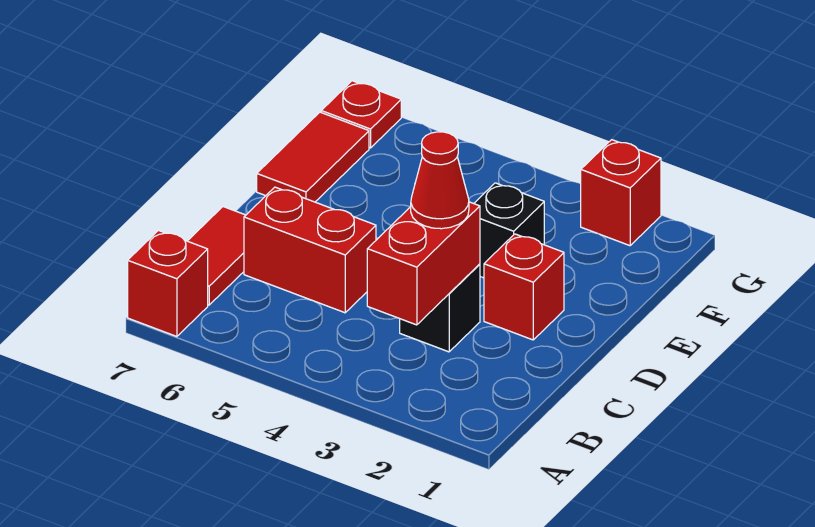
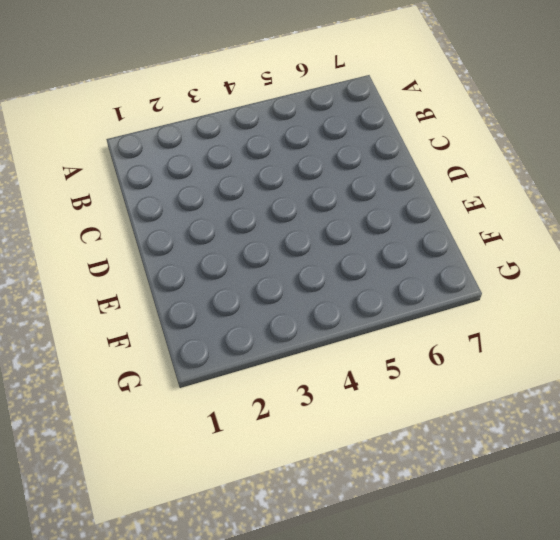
none -> red brick A7 level 1
none -> red tile B7:C7 level 1

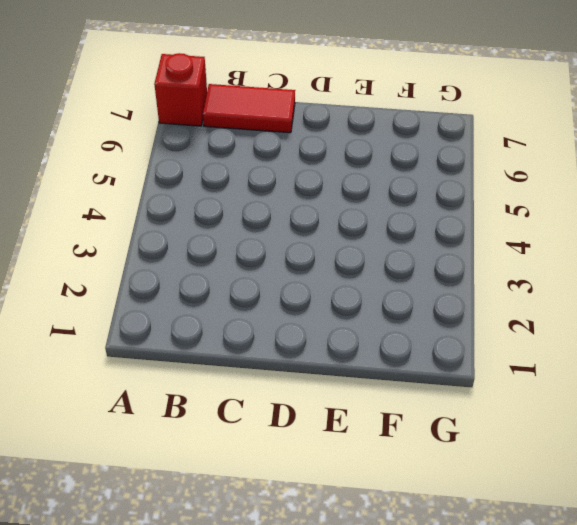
none -> black brick C3 level 1
none -> red brick C5:C6 level 1

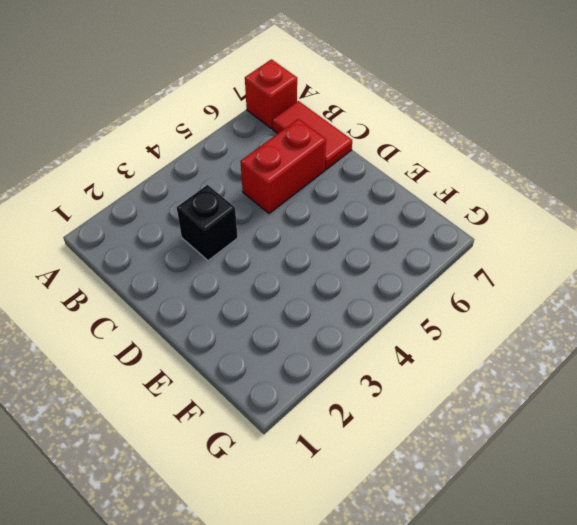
none -> red brick D2 level 1
none -> black brick E3 level 1

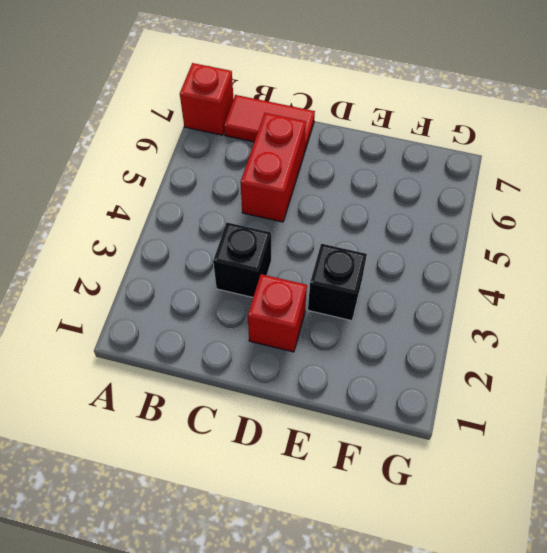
none -> red tile E7:F7 level 1
none -> red brick G2 level 1

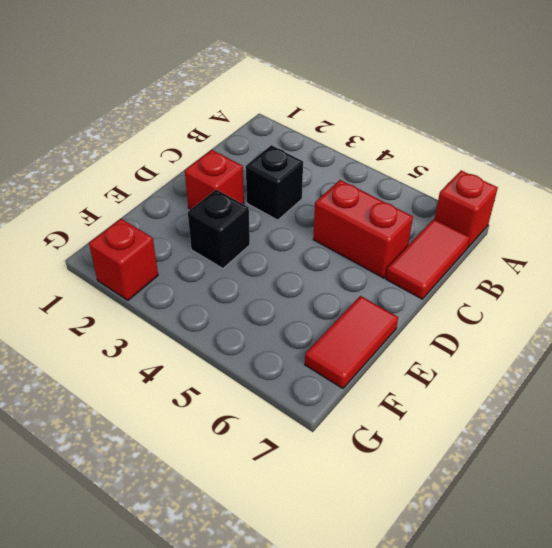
none -> red plate G7 level 1
none -> red brick B3:C3 level 2

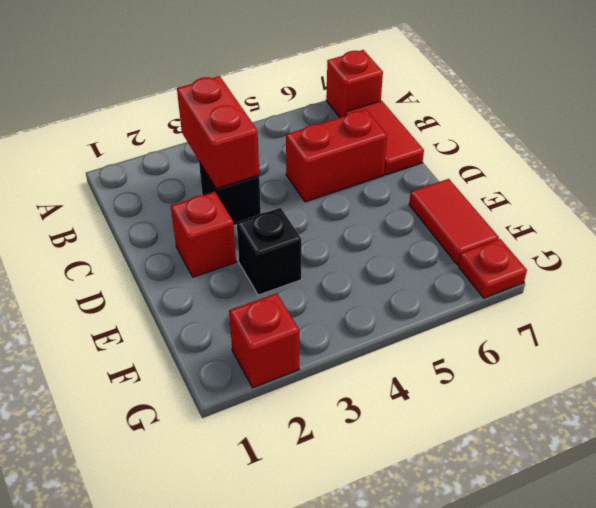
none -> red cone C3 level 3

